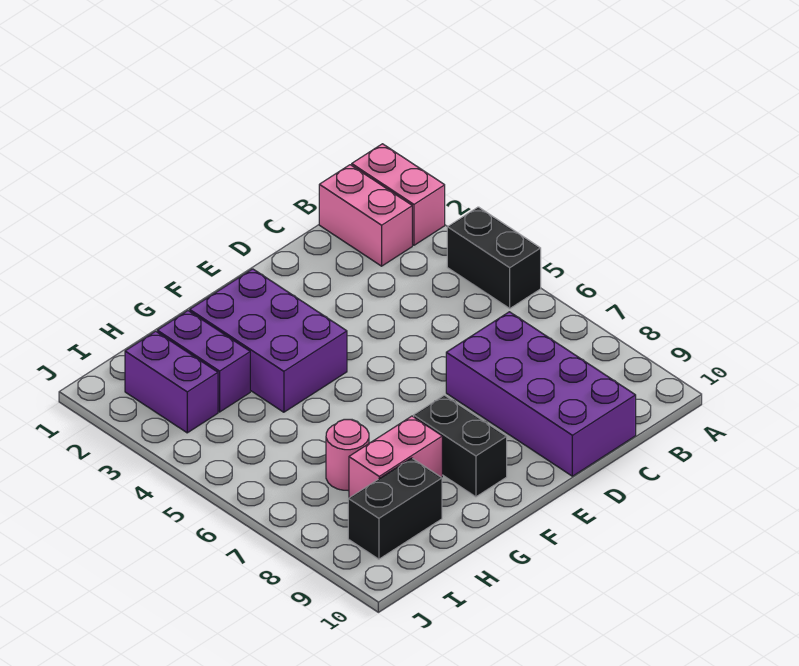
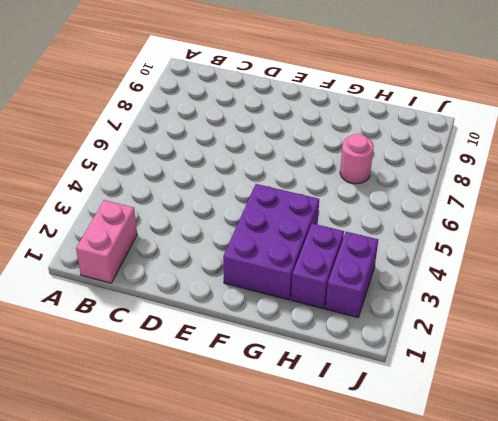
none -> pink brick A1:A2 level 1
none -> black brick A4:A5 level 1

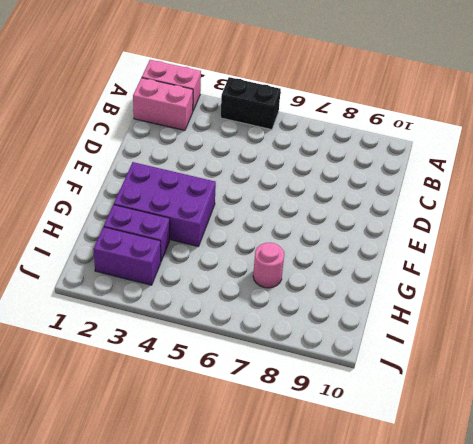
none -> purple brick C7:D10 level 1
none -> black brick F8:F9 level 1

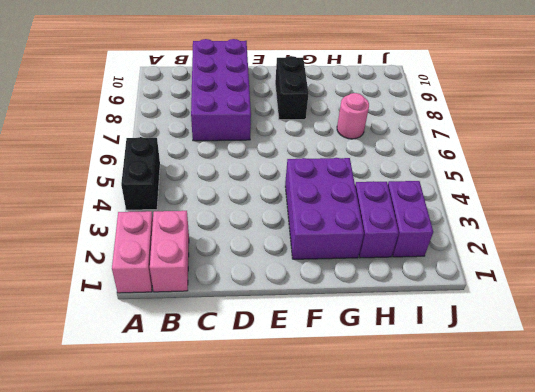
none -> pink brick G8:H8 level 1
none -> black brick H9:I9 level 1

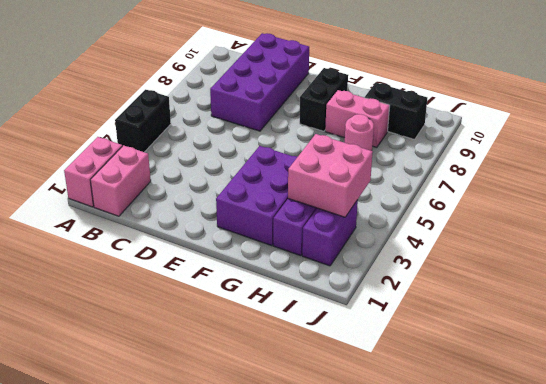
pink brick H3:I4 level 2 -> none

